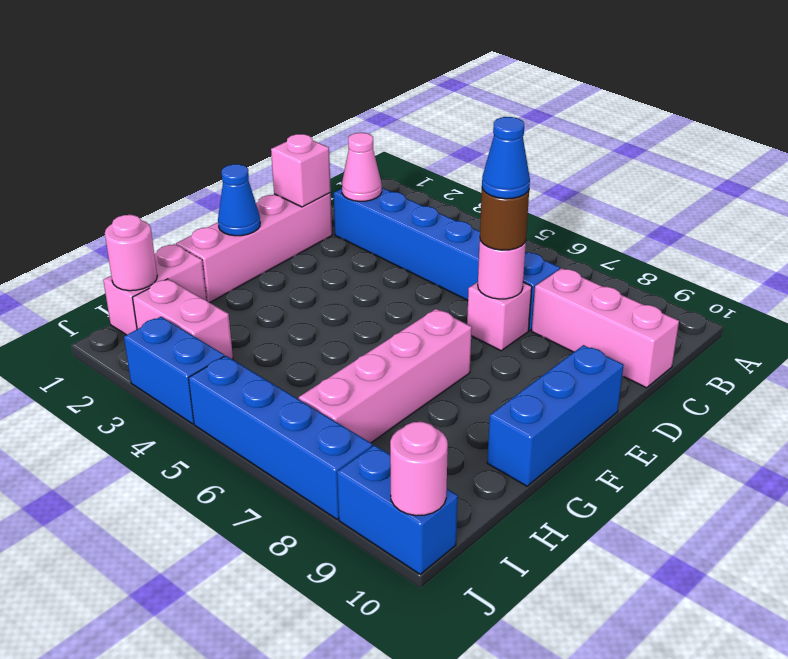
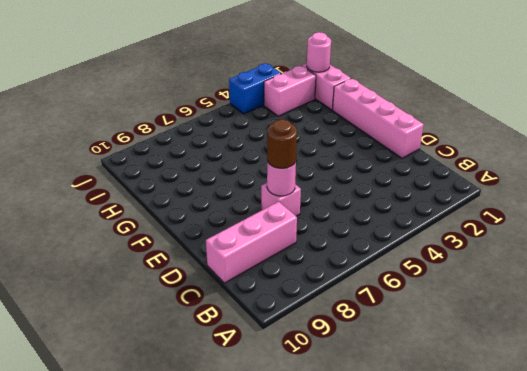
none -> blue brick C2:C7 level 1
none -> blue brick E10:G10 level 1
none -> pink brick F7:I7 level 1

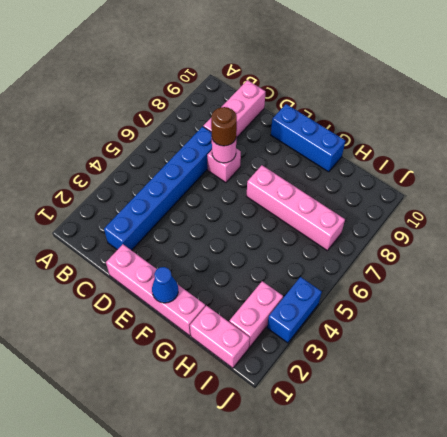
none -> blue brick J5:J8 level 1
none -> blue brick J9:J10 level 1
none -> pink cone C2 level 2

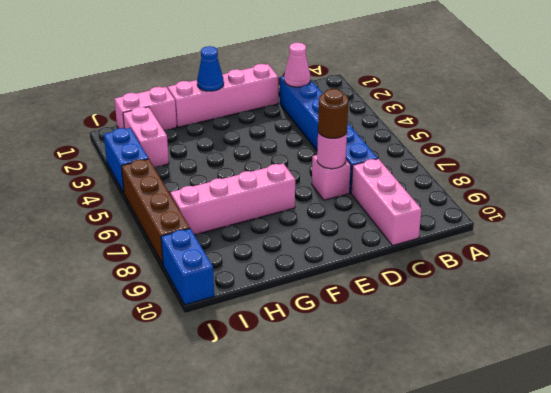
brown brick J5:J8 level 1 -> blue brick J5:J8 level 1
none -> blue brick E10:G10 level 1
none -> pink brick D1 level 2
none -> pink round brick I1 level 2

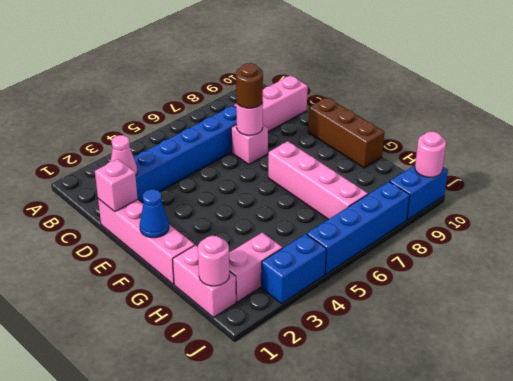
brown brick E10:G10 level 1 -> blue brick E10:G10 level 1
none -> blue cone D7 level 4

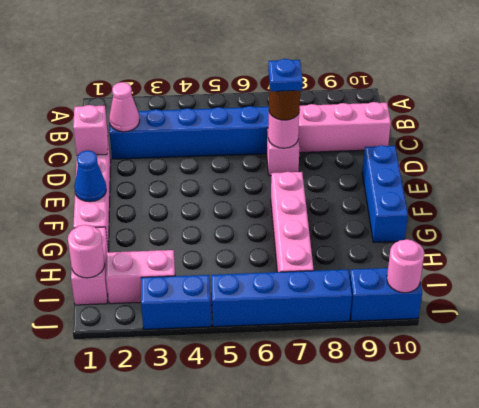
blue plate D7 level 4 -> blue cone D7 level 4

